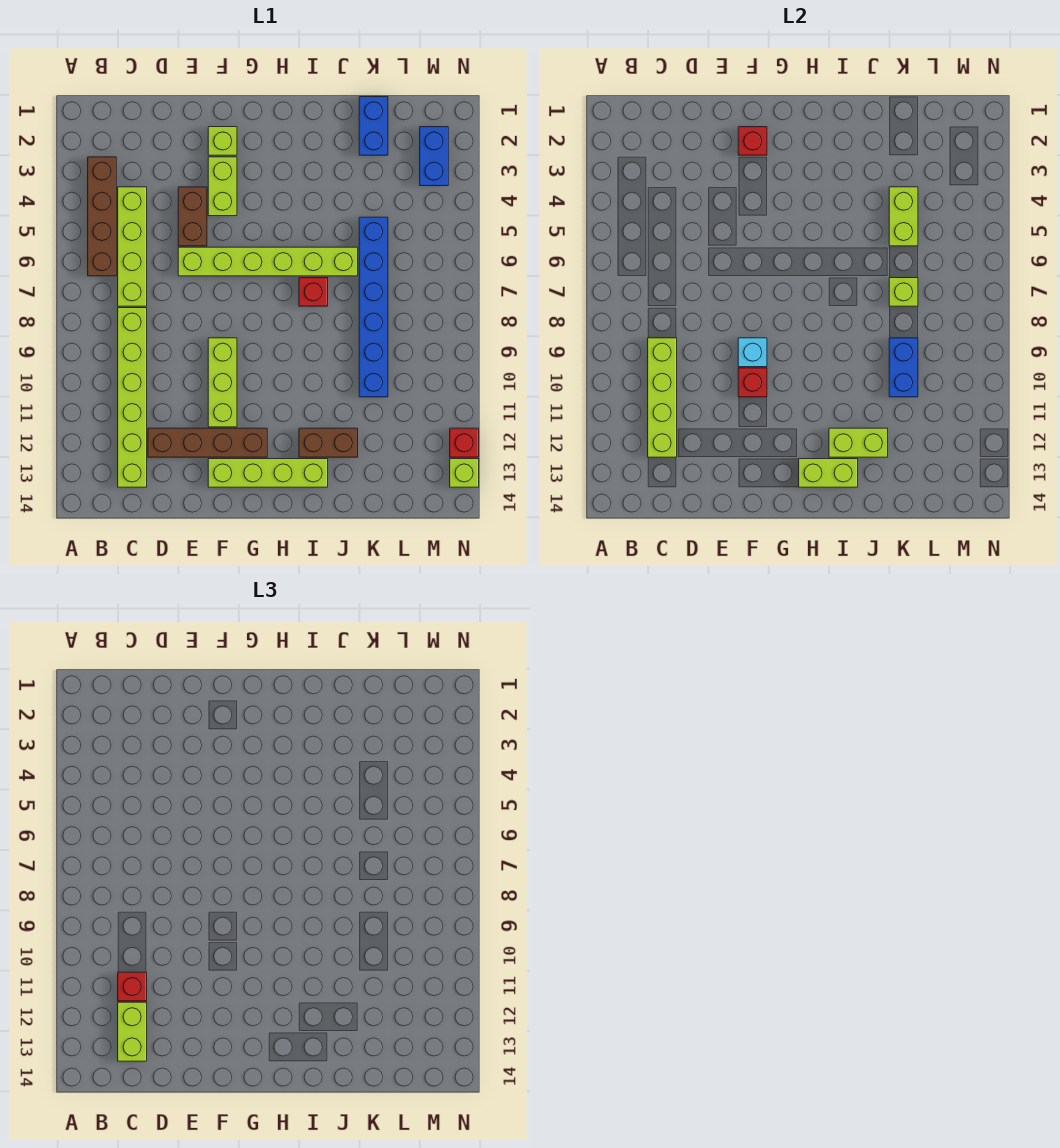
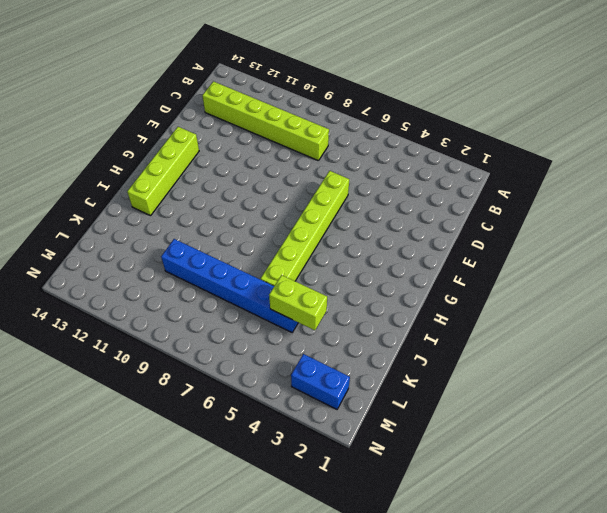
none -> brown brick B3:B6 level 1
none -> lime brick C4:C7 level 1
none -> brown brick D12:G12 level 1

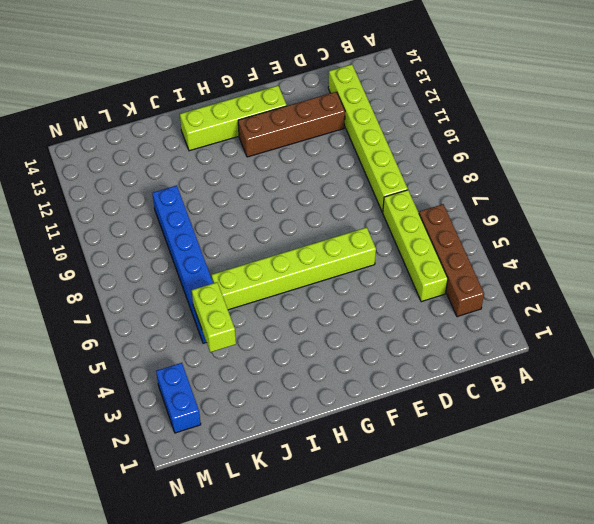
none -> brown brick E4:E5 level 1
none -> lime brick F2 level 1
none -> lime brick F3:F4 level 1

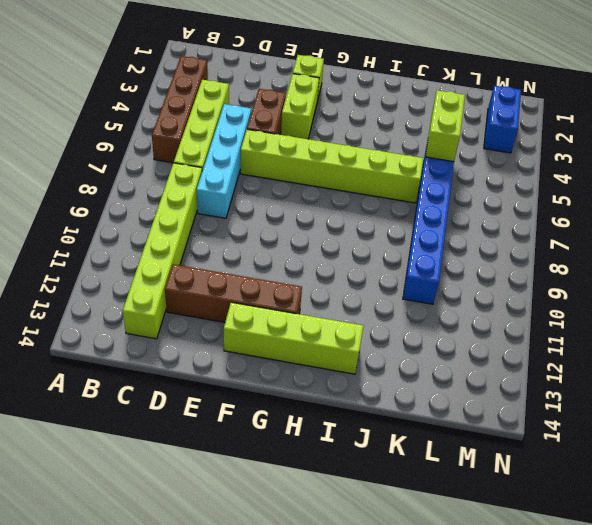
cyan brick D5:D8 level 1 -> none
none -> lime brick F9:F11 level 1
none -> red brick I7 level 1
none -> brown brick I12:J12 level 1

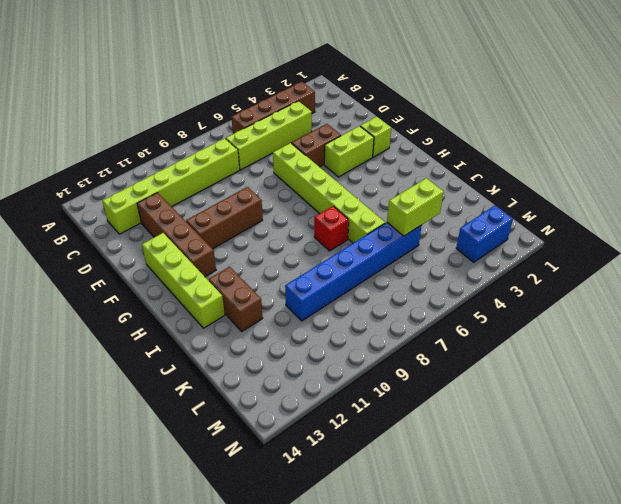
brown brick F9:F11 level 1 -> lime brick F9:F11 level 1
none -> blue brick K1:K2 level 1
none -> red brick N12 level 1
none -> lime brick N13 level 1

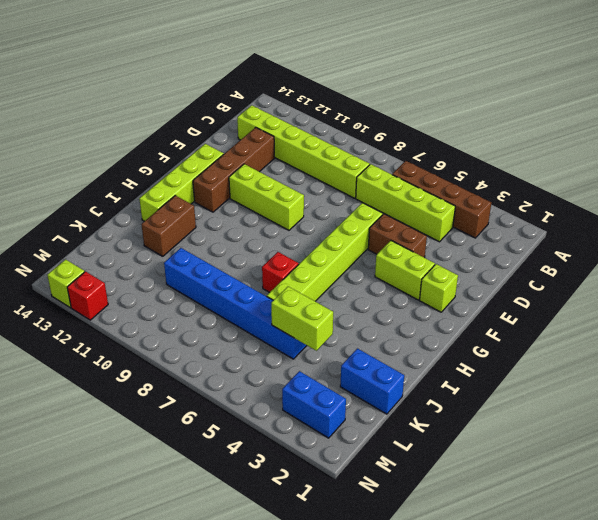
none -> lime brick C9:C12 level 2
none -> red brick F2 level 2
none -> cyan brick F9 level 2

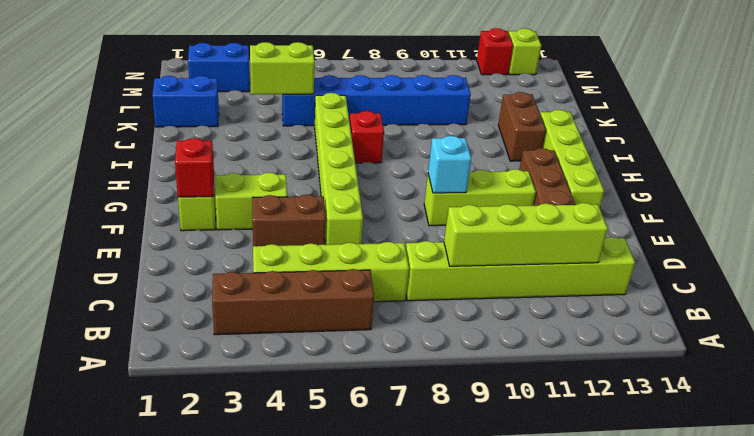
none -> red brick F10 level 2
none -> lime brick H13:I13 level 2
none -> lime brick I12:J12 level 2

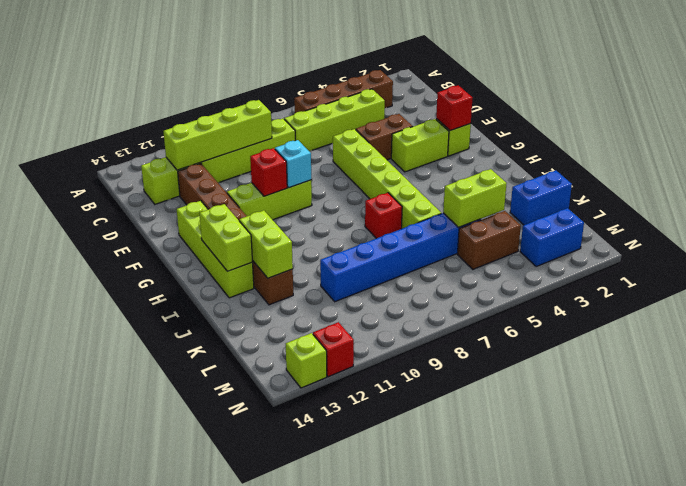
brown brick L4:L5 level 1 -> none
none -> lime brick K7 level 2
none -> blue brick K9:K10 level 2
none -> red brick C11 level 3

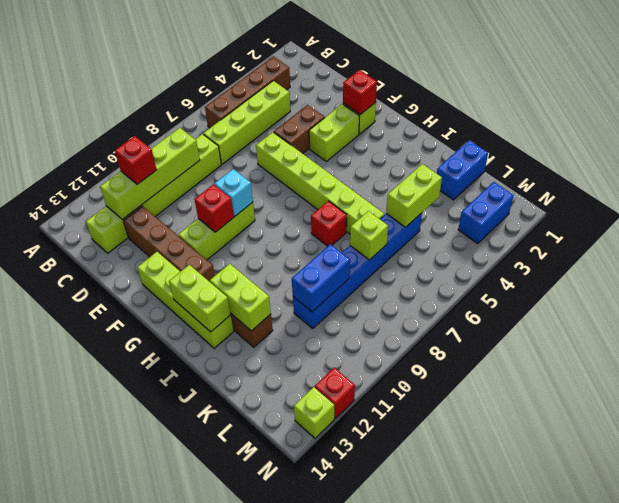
none -> lime brick C12:C13 level 3

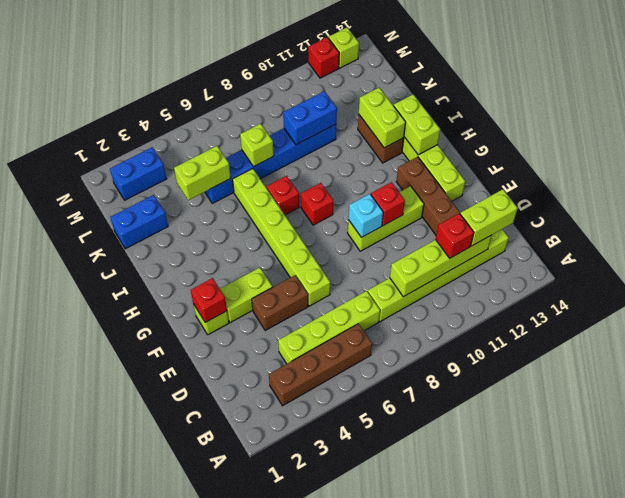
red brick H8 level 1 -> none

